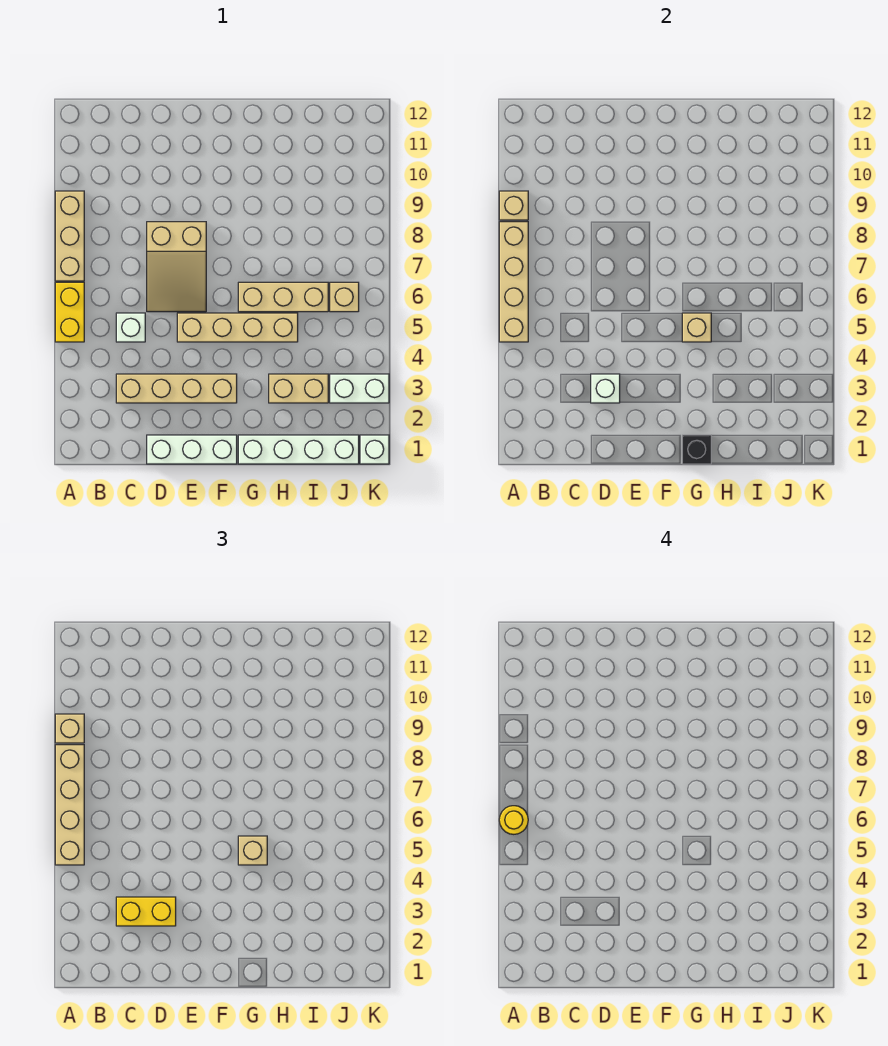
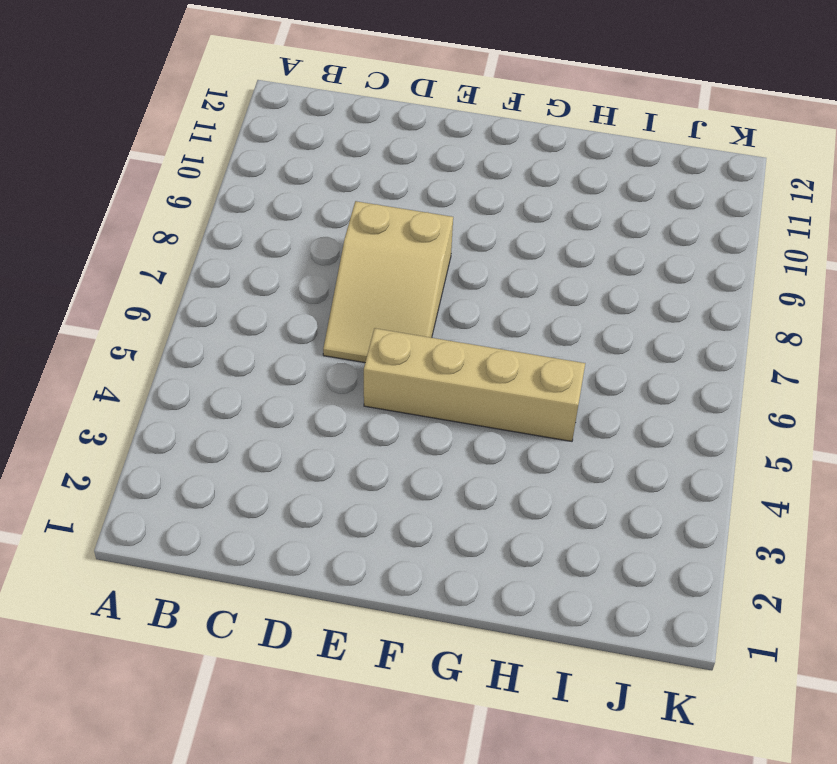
none -> yellow brick A5:A6 level 1
none -> tan brick A7:A9 level 1
none -> tan brick C3:F3 level 1

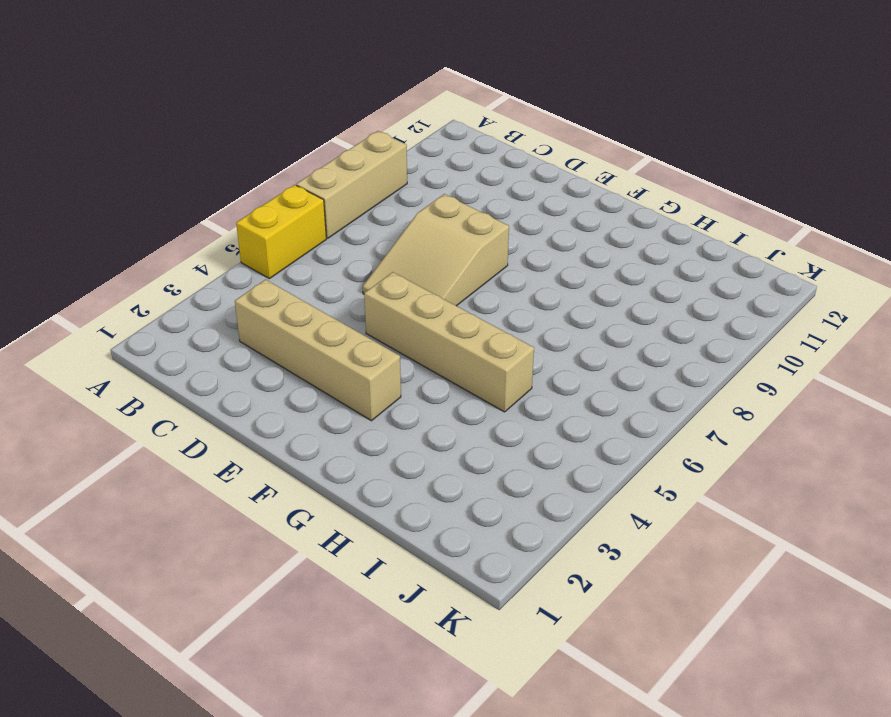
none -> white brick C5 level 1
none -> white brick D1:F1 level 1
none -> white brick G1:J1 level 1

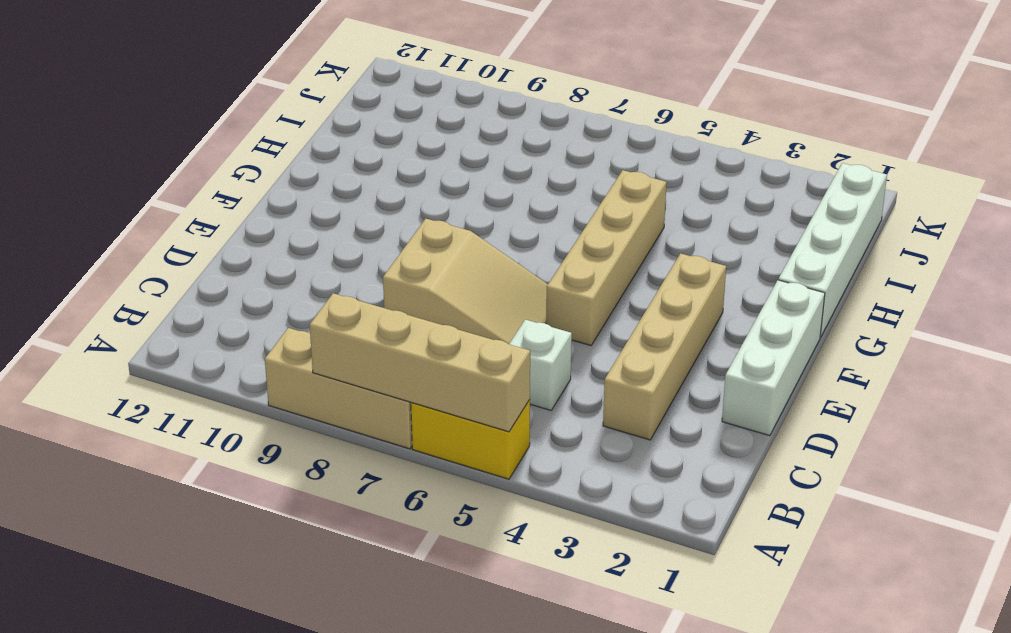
none -> tan brick G6:I6 level 1
none -> tan brick H3:I3 level 1
none -> white brick J3:K3 level 1

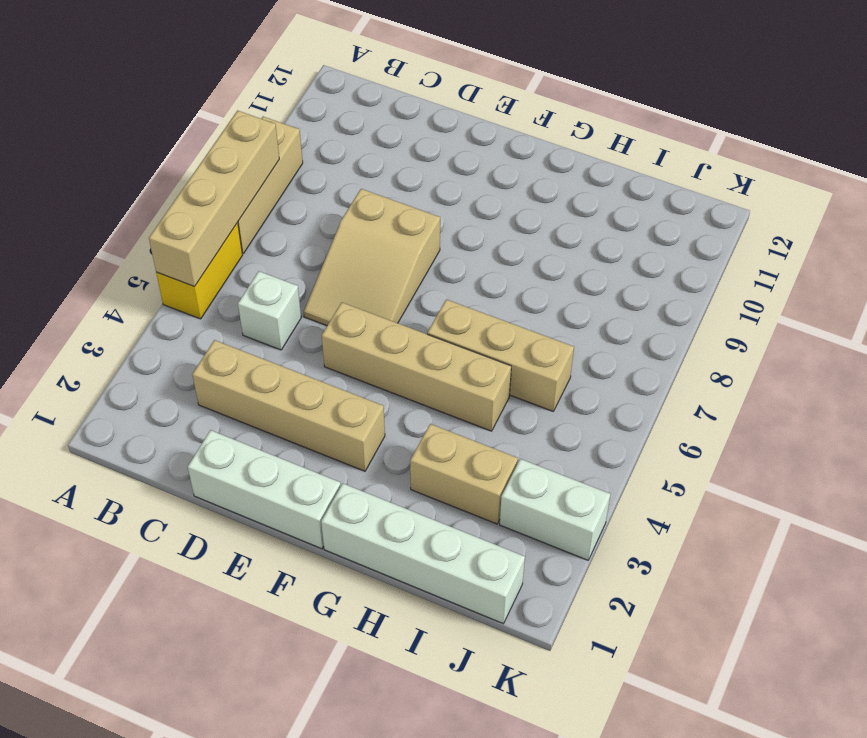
none -> tan brick J6 level 1
none -> white brick K1 level 1
none -> tan brick A9 level 2

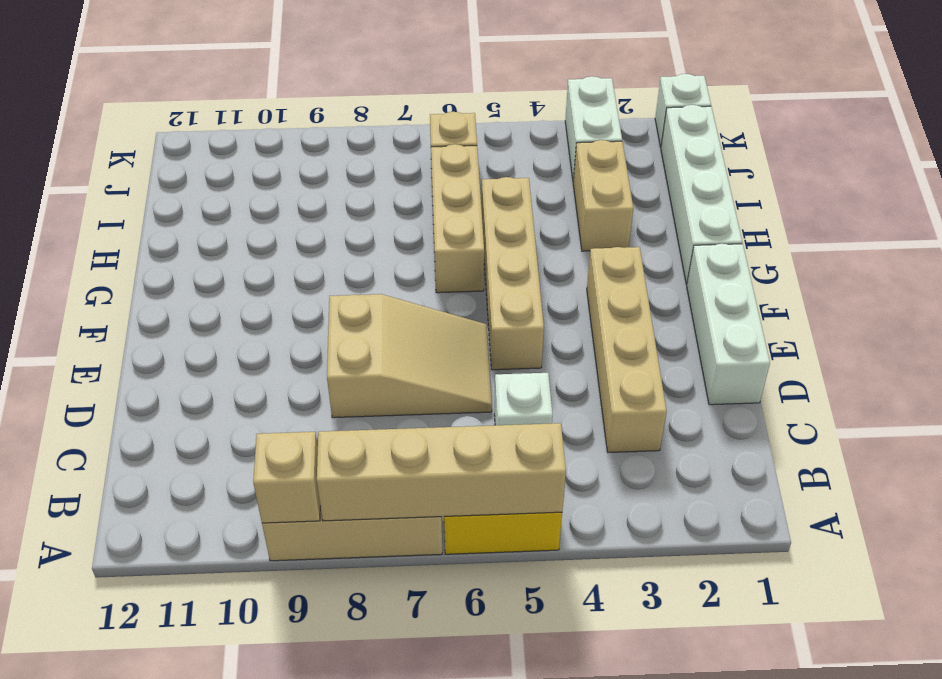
none -> white brick D3 level 2
none -> black brick G1 level 2
none -> tan brick G5 level 2

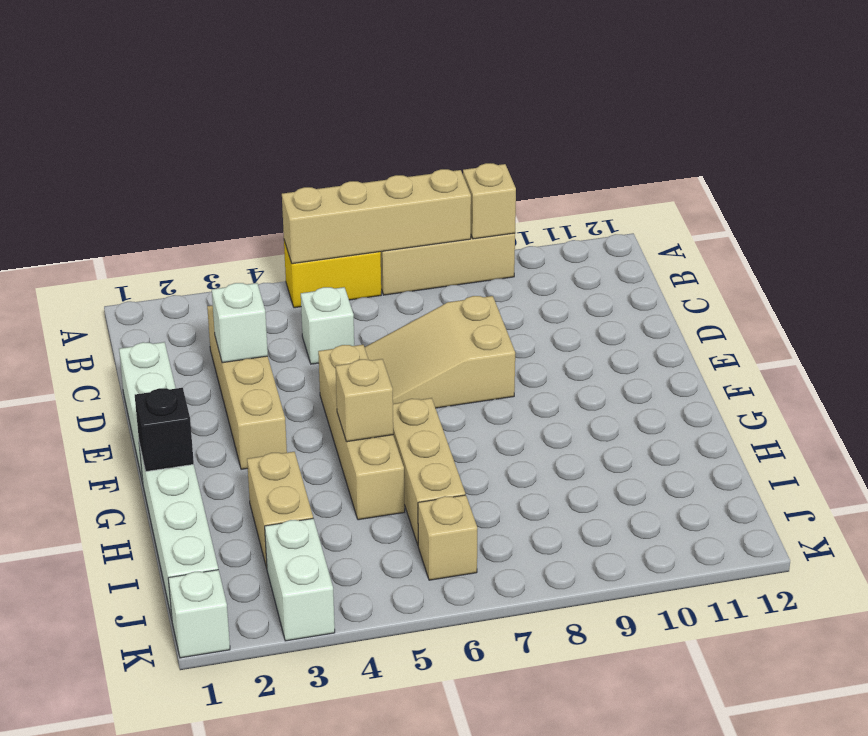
none -> tan brick A5:A8 level 3
none -> tan brick A9 level 3
none -> yellow brick C3:D3 level 3

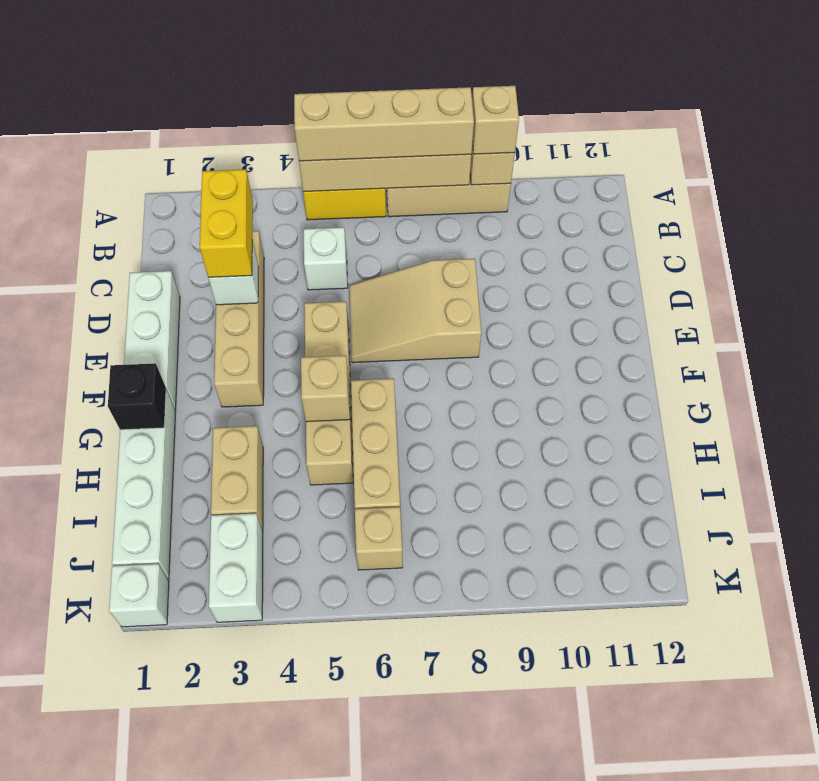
none -> tan brick G5 level 3
none -> yellow round brick A6 level 4

